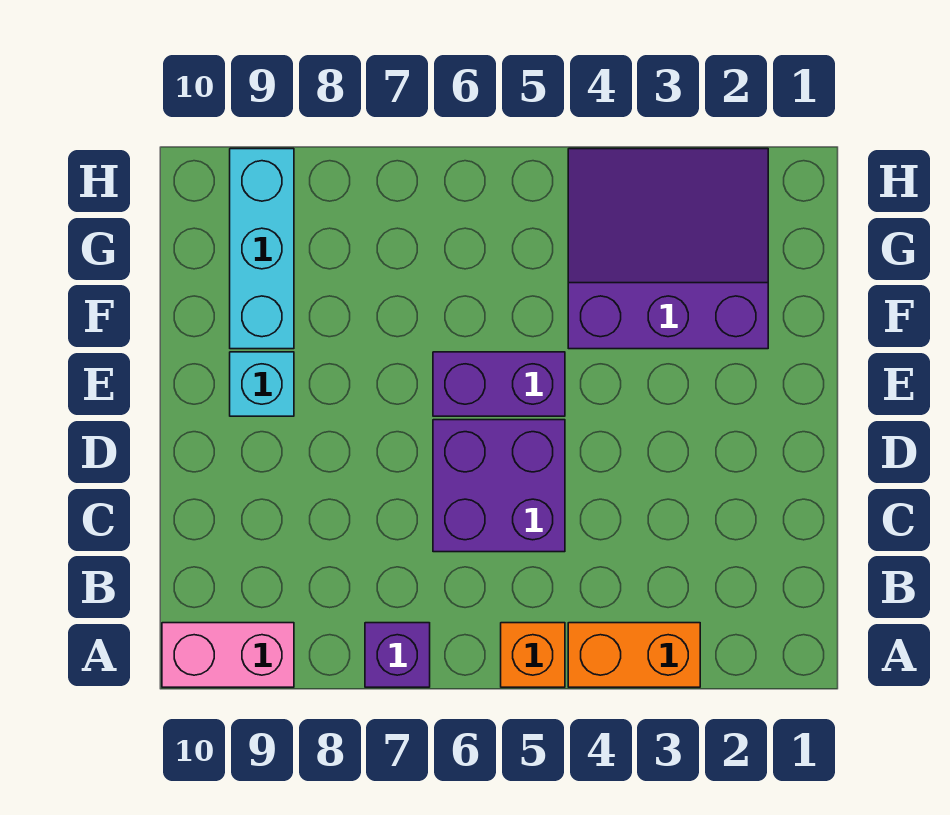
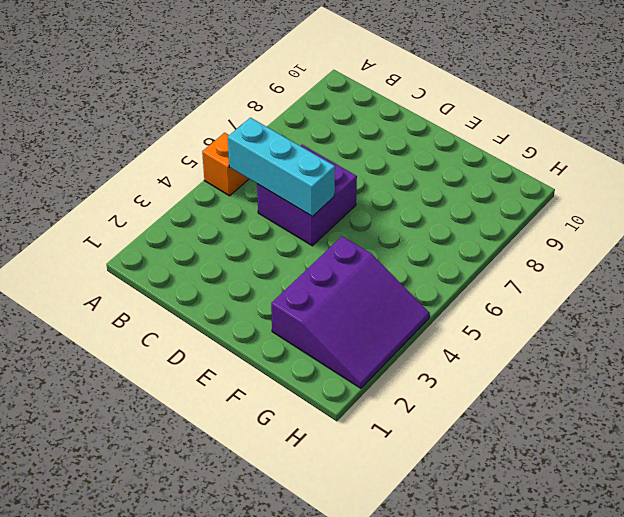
cyan brick B5:D5 level 2 -> cyan brick F9:H9 level 1
none -> orange brick A3:A4 level 1
none -> purple brick A7 level 1

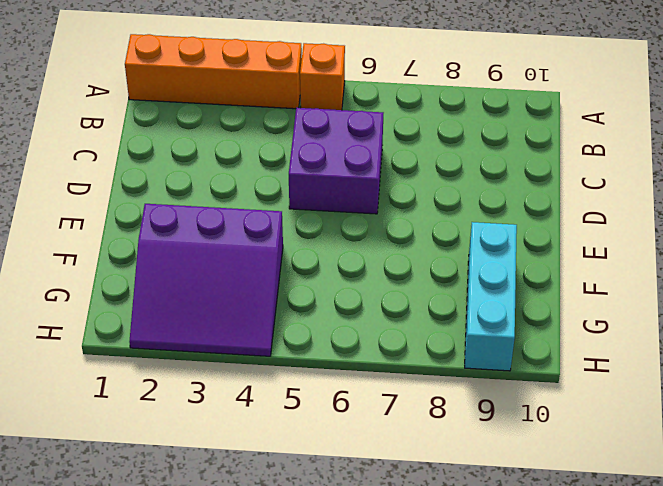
orange brick A1:A4 level 1 -> orange brick A3:A4 level 1
none -> purple brick A7 level 1
none -> pink brick A9:A10 level 1

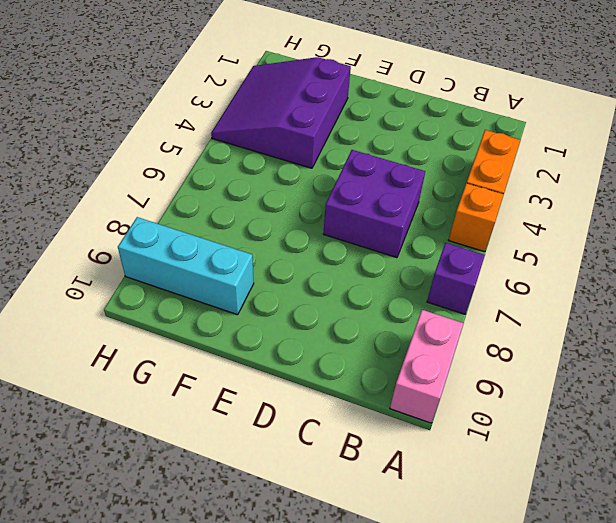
none -> purple brick E5:E6 level 1
none -> cyan brick E9 level 1

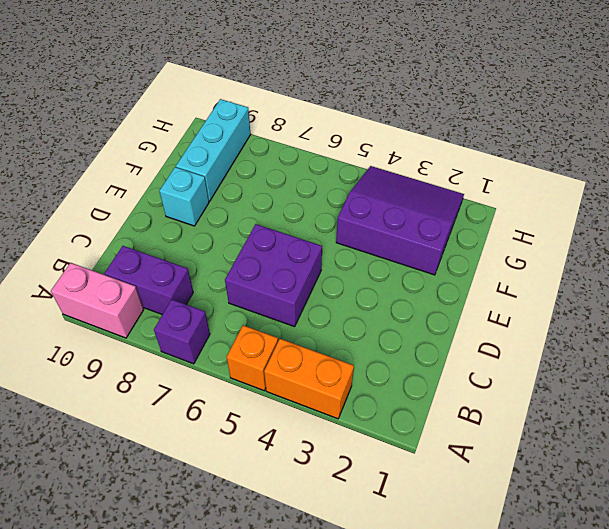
purple brick B8:B9 level 1 -> purple brick E5:E6 level 1

